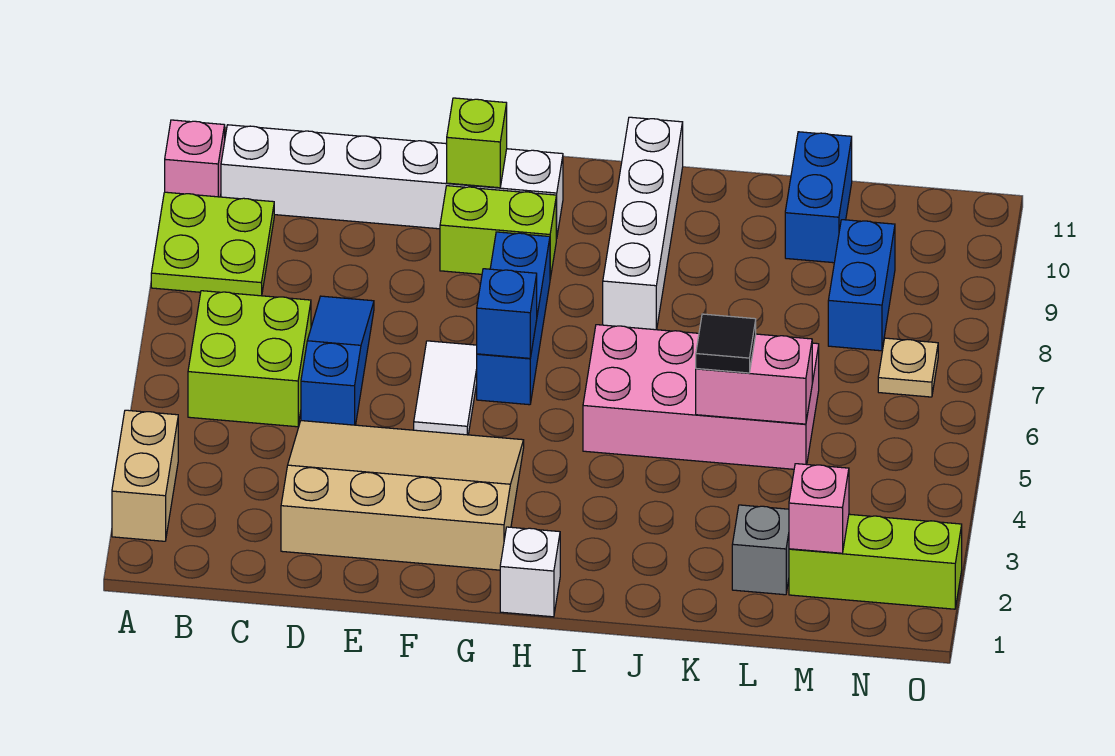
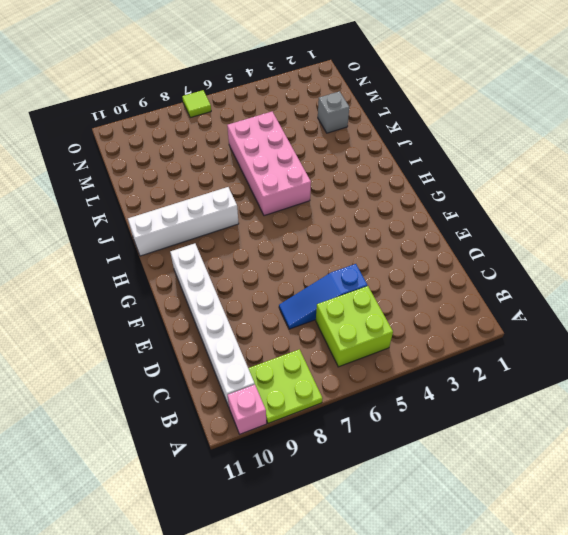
lime tile O7 level 1 -> none
none -> tan brick A2:A3 level 1
none -> tan slope D2:G4 level 1 top 2
none -> white tile F5:F6 level 1

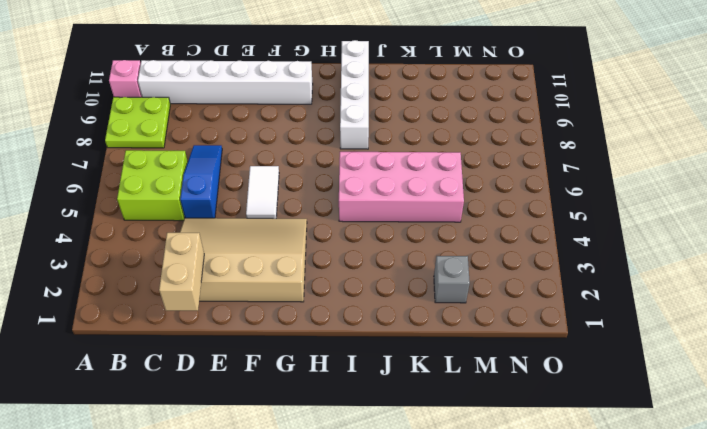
tan brick D1:D2 level 2 -> tan brick A2:A3 level 1
none -> lime brick F9:G9 level 1
none -> blue brick G6:G8 level 1
none -> white brick H1 level 1

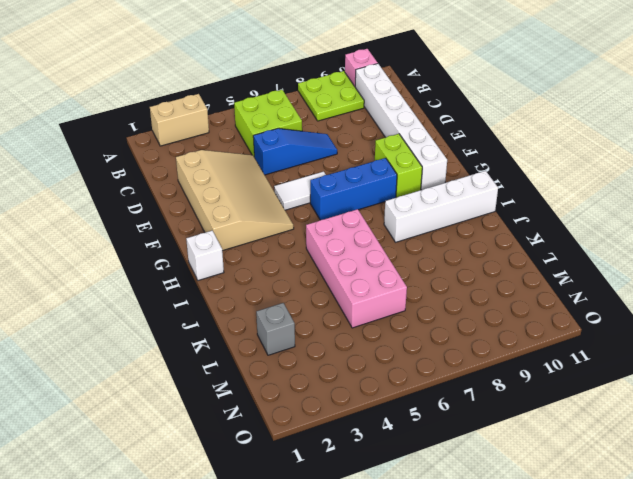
none -> blue brick L10:L11 level 1
none -> lime brick M2:O2 level 1
none -> blue brick M8:M9 level 1

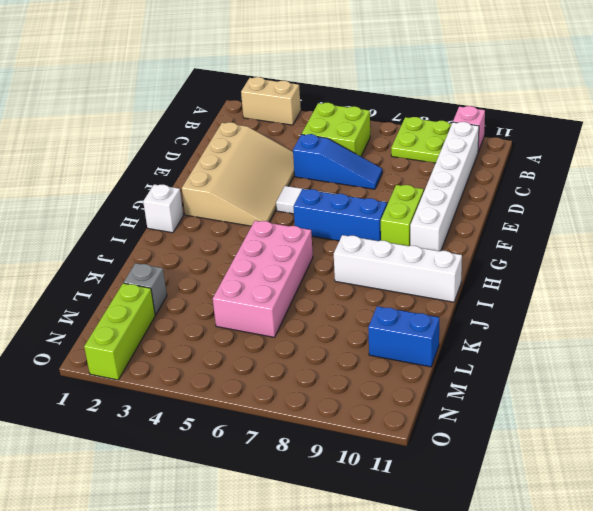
none -> blue brick M8:M9 level 1
none -> tan plate N7 level 1
none -> lime brick F10 level 2

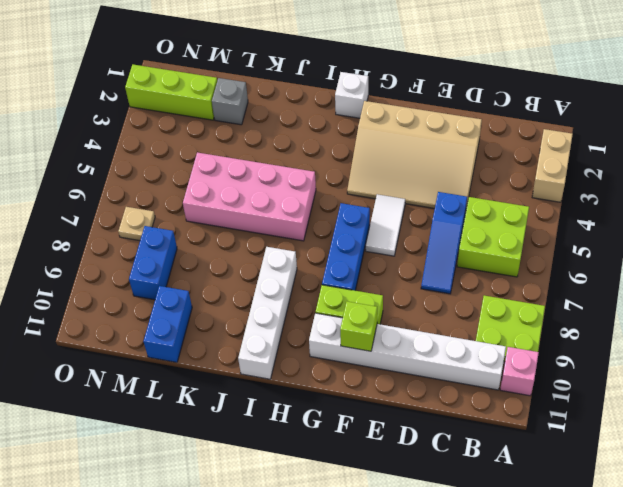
none -> blue brick G6 level 2
none -> pink brick K5:L5 level 2
none -> pink brick M2 level 2

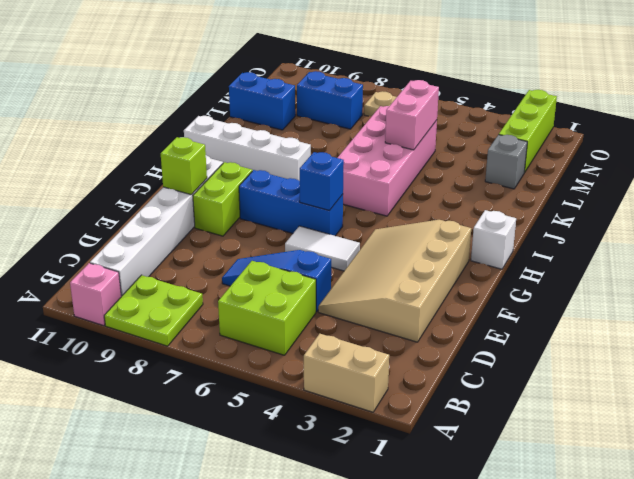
none -> pink brick M2 level 2
none -> black tile K5 level 3

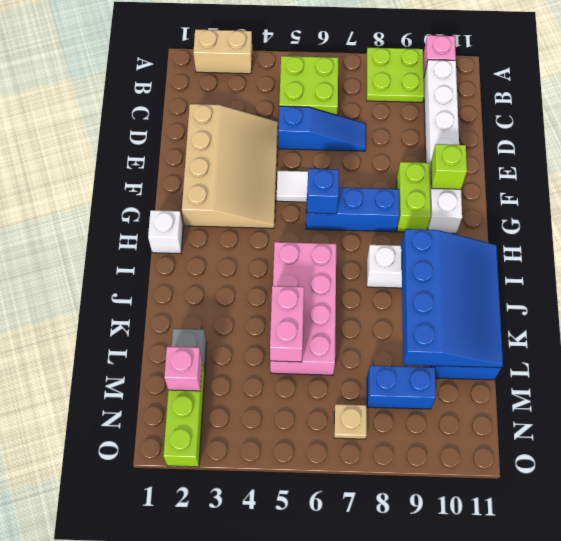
blue slope I9:L11 level 2 top 9 -> none
none -> black tile K5 level 3

